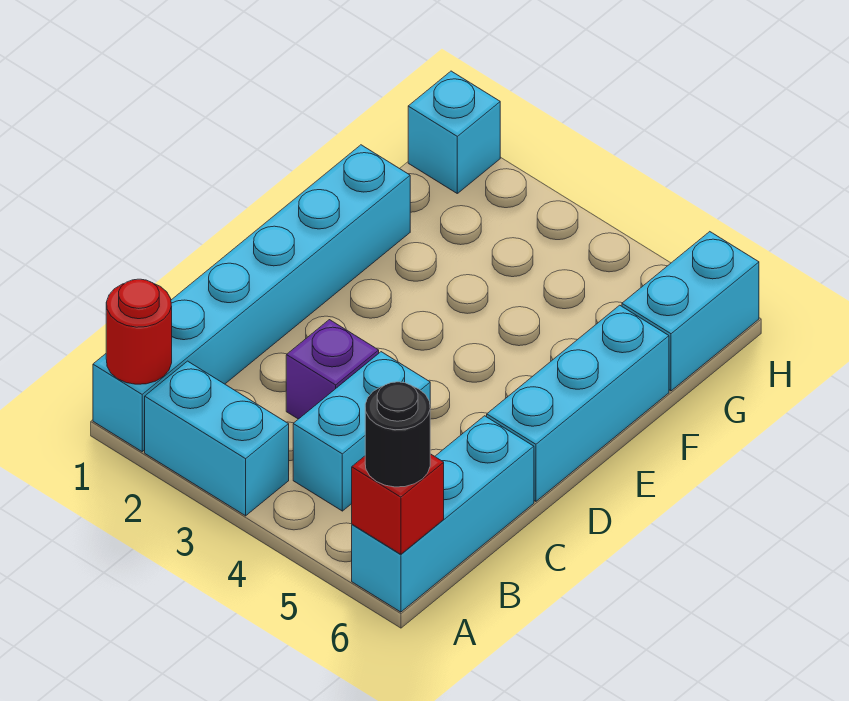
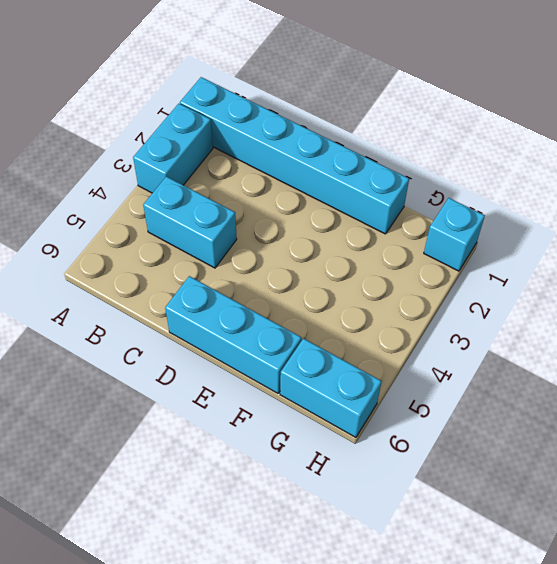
none -> cyan brick A6:C6 level 1
none -> purple brick C3 level 1

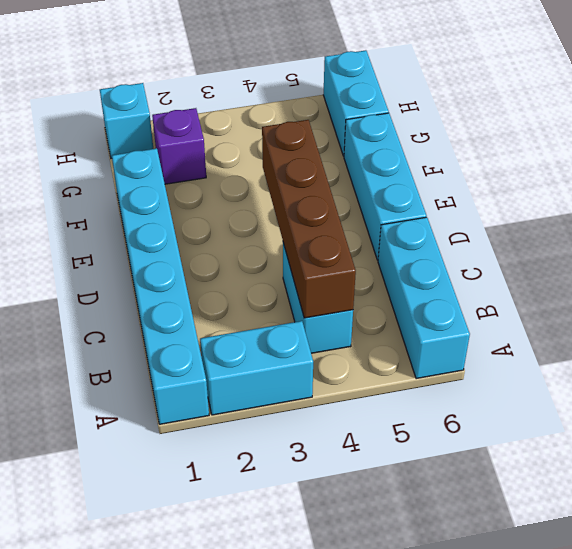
brown brick B4:E4 level 2 -> none
purple brick G2 level 1 -> purple brick C3 level 1
none -> red round brick A1 level 2
none -> red brick A6 level 2

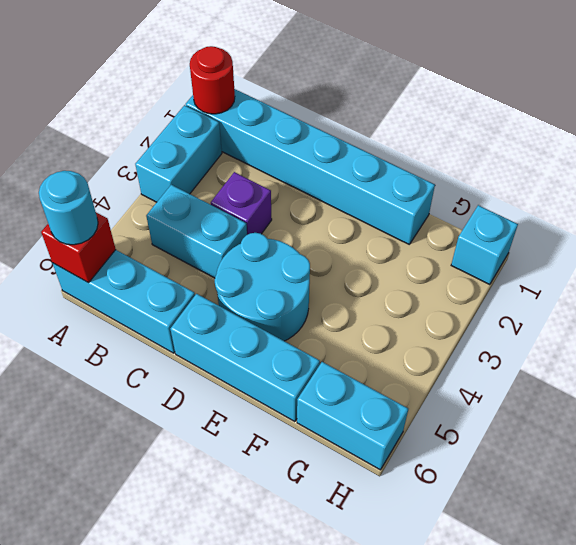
cyan round brick A6 level 3 -> black round brick A6 level 3
cyan round brick D4:E5 level 1 -> none

